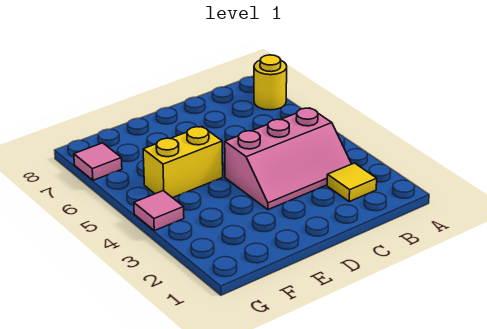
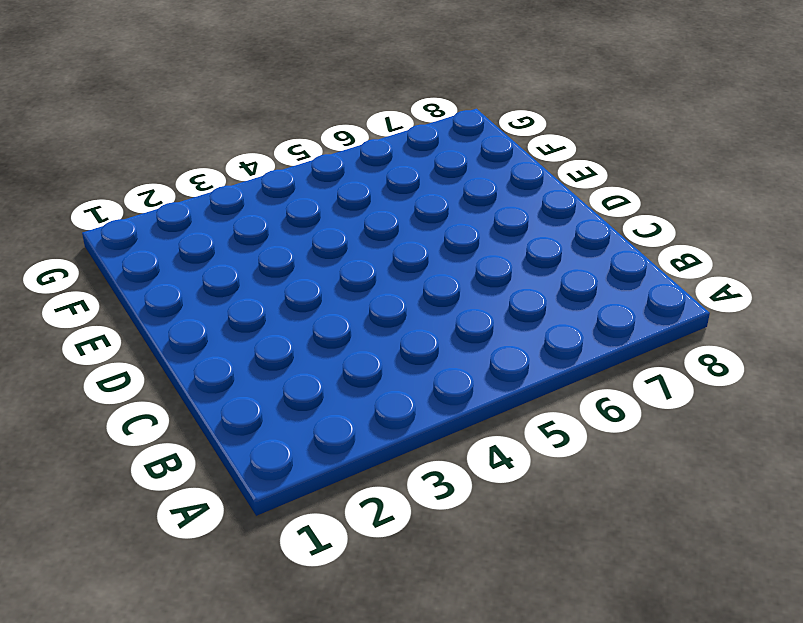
none -> yellow round brick A7 level 1
none -> yellow tile B2 level 1

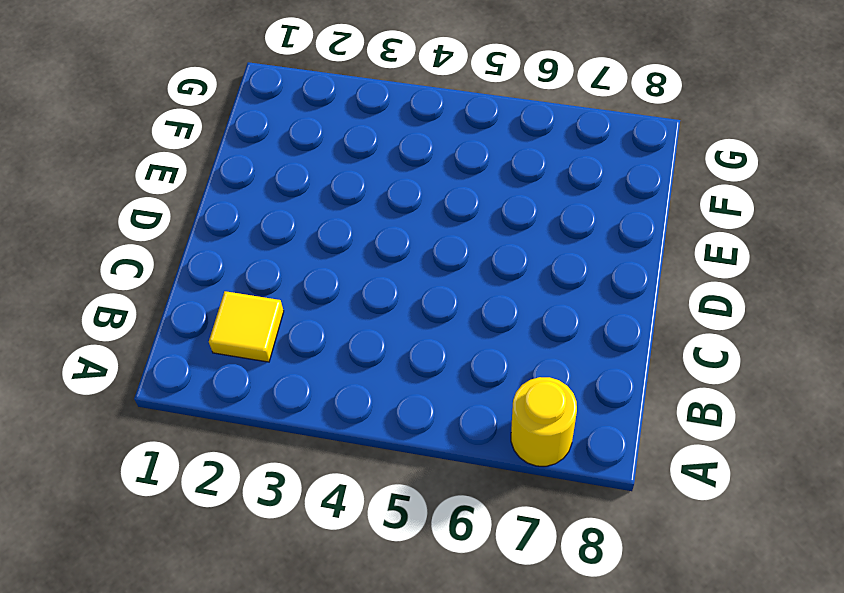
none -> pink slope B3:D4 level 1 top 4
none -> yellow brick E5:F5 level 1

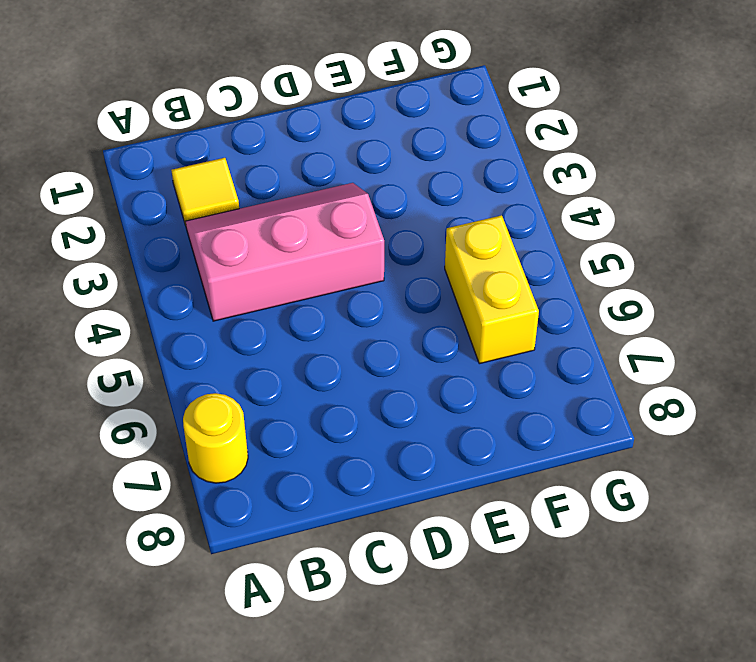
yellow brick F5:F6 level 1 -> yellow brick E5:F5 level 1
none -> pink tile G4 level 1
none -> pink tile G7 level 1

